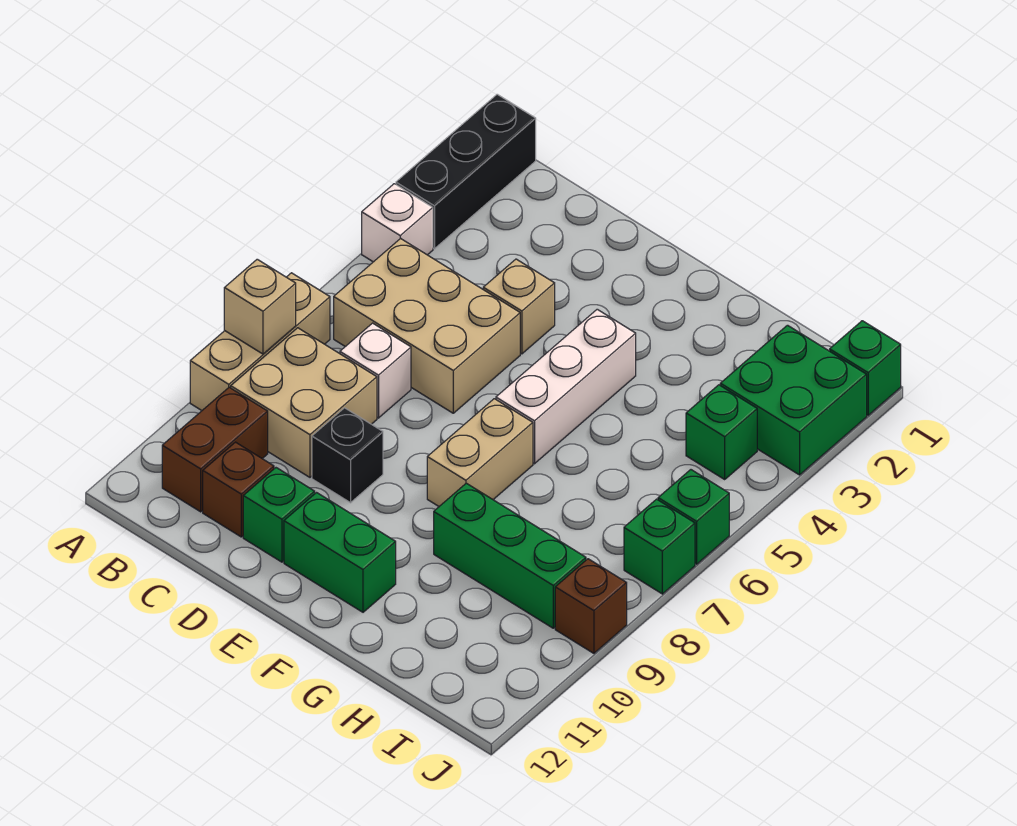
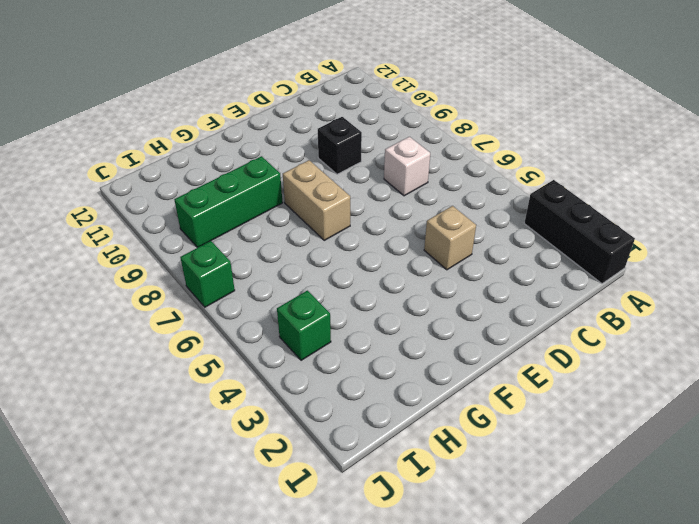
none -> white brick A4 level 1
none -> tan brick A7:A9 level 1
none -> tan brick B5:D6 level 1

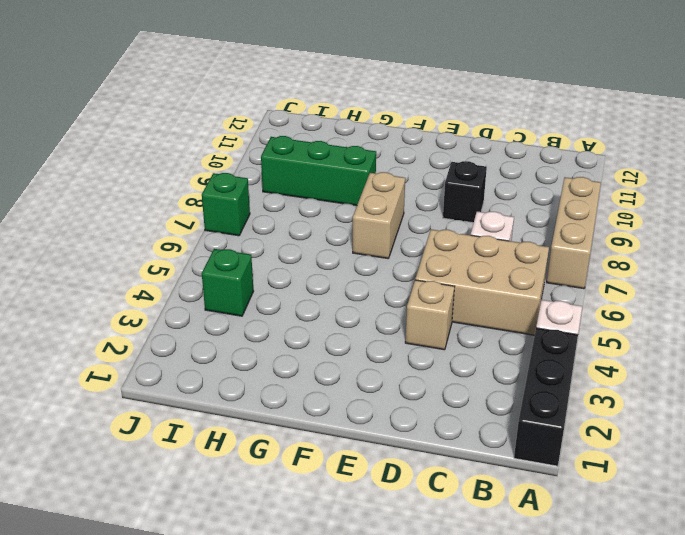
none -> tan brick B8:C9 level 1
none -> brown brick B10:B11 level 1
none -> brown brick C11 level 1

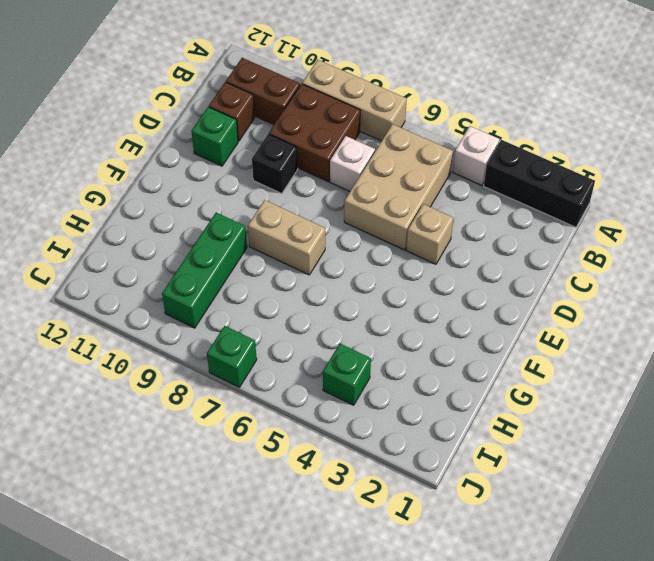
brown brick B8:C9 level 1 -> tan brick B8:C9 level 1
none -> green brick E11:F11 level 1
none -> white brick F4:F6 level 1
none -> green brick I2:J3 level 1

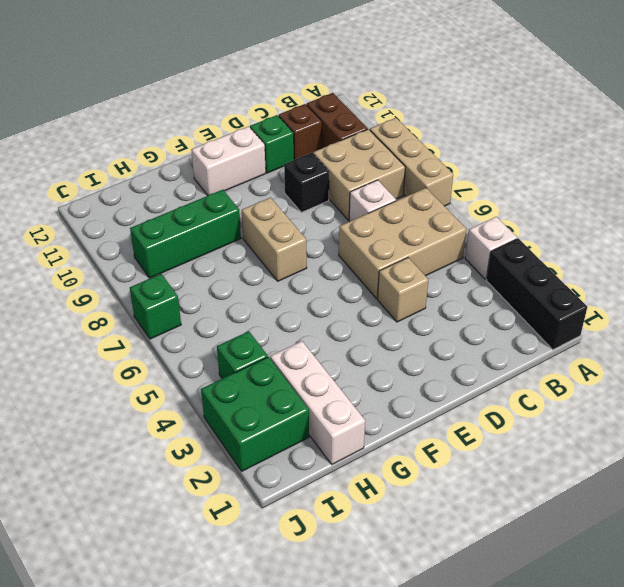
white brick E11:F11 level 1 -> green brick E11:F11 level 1
white brick H1:H3 level 1 -> white brick F4:F6 level 1
none -> green brick J1 level 1
none -> green brick J6 level 1
none -> brown brick J9 level 1

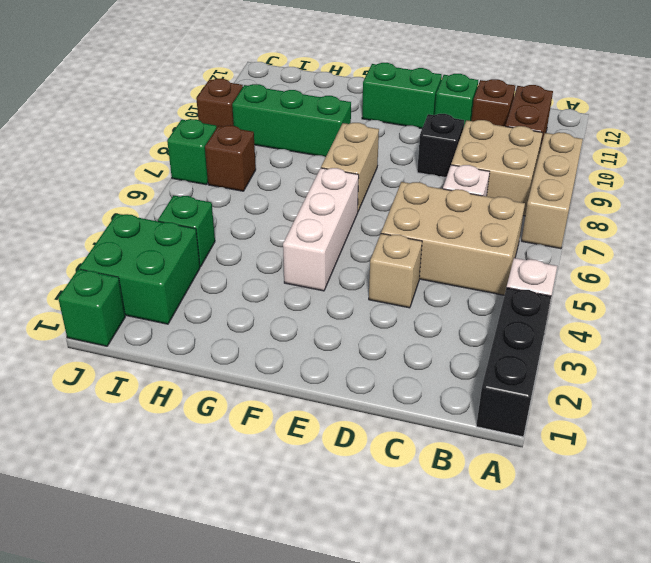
brown brick I7 level 1 -> none
none -> green brick J6 level 1
none -> tan brick A8 level 2

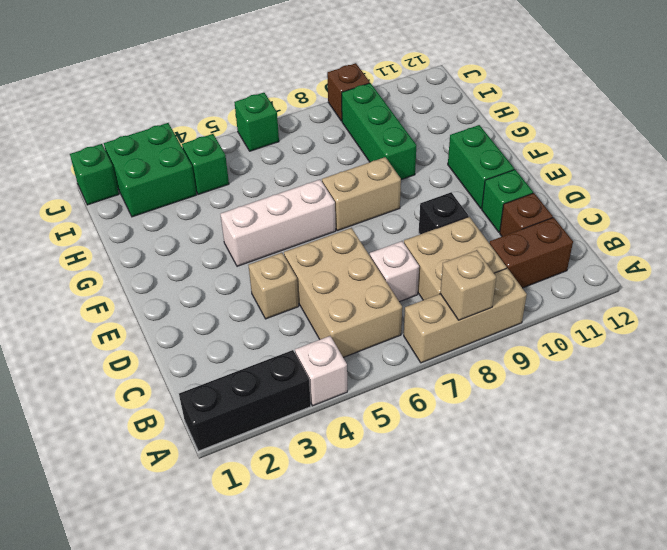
none -> green brick J7 level 1

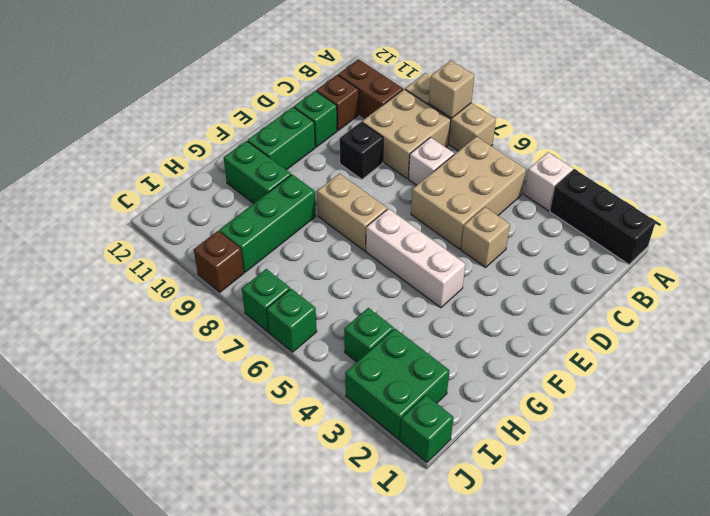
green brick G10:G11 level 1 -> none

